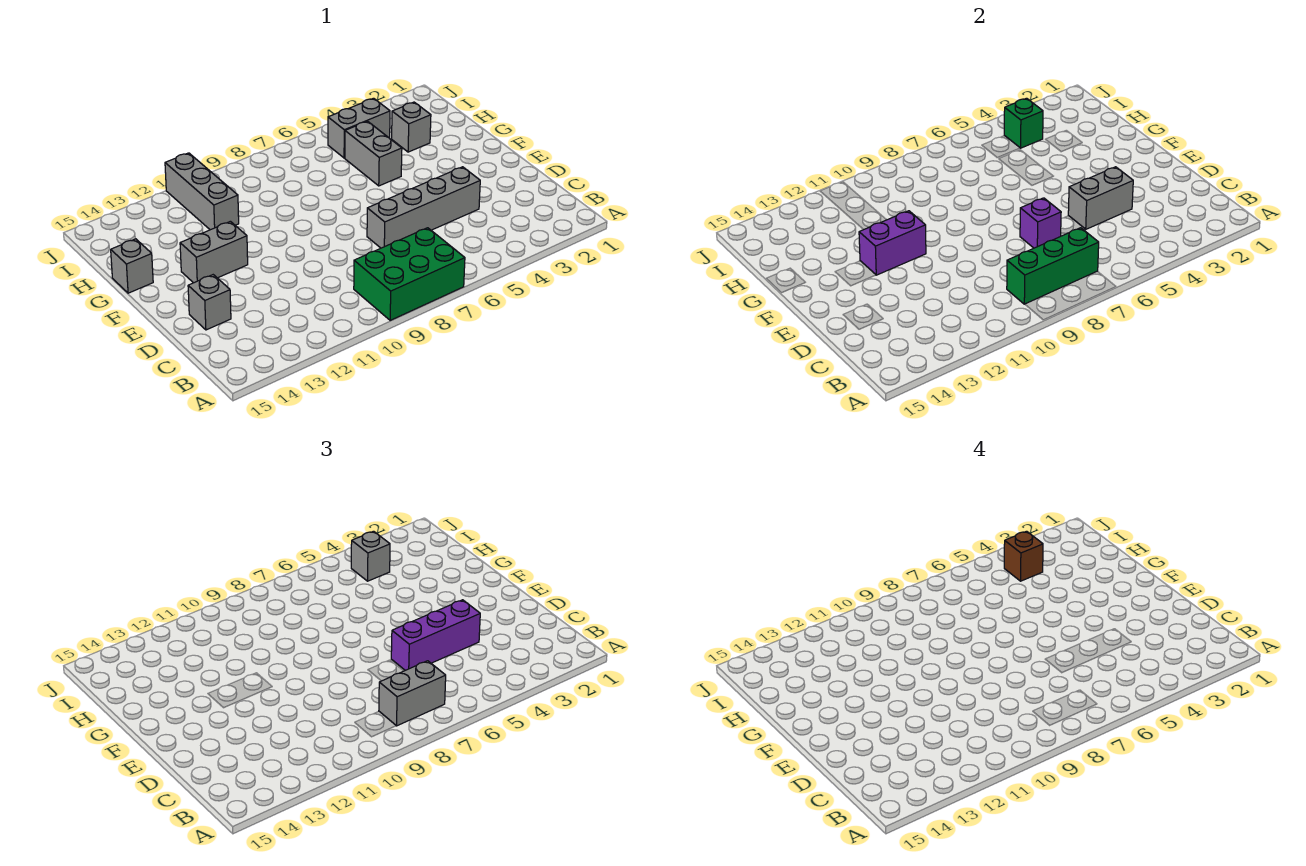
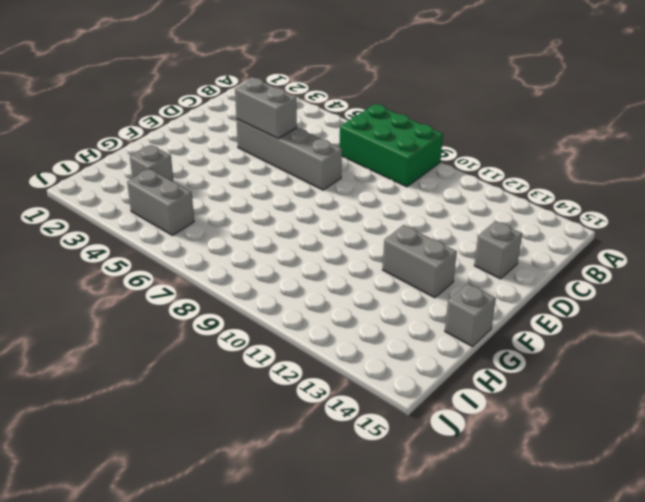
none -> grey brick G5:H5 level 1
none -> grey brick H11:J11 level 1
none -> green brick B7:B9 level 2

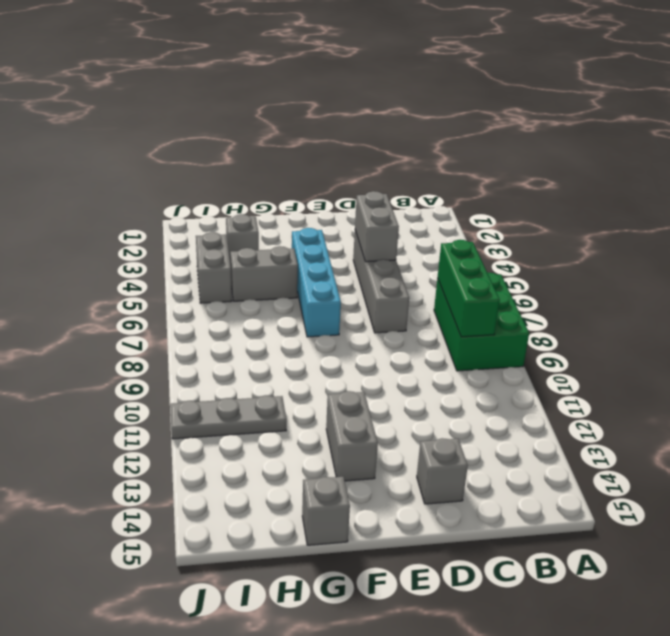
cyan brick F4:F7 level 1 -> none
grey plate H11:J11 level 1 -> grey brick H11:J11 level 1
none -> purple brick D7 level 2
none -> purple brick F11:F12 level 2
none -> green brick I4 level 2

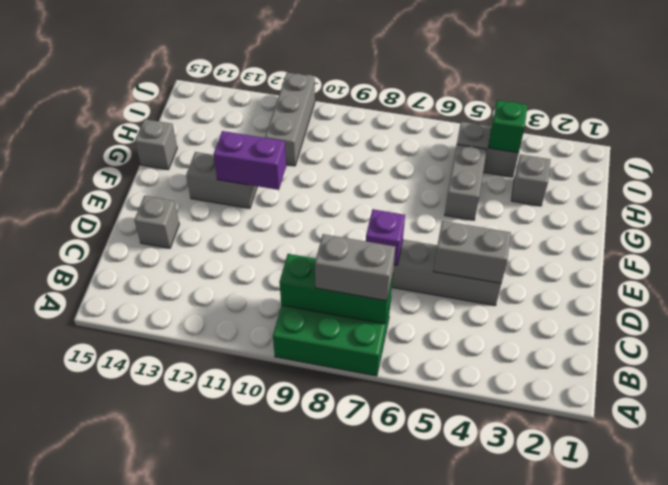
none -> purple brick D4:D6 level 3
none -> grey brick I4 level 3
none -> brown brick I4 level 4

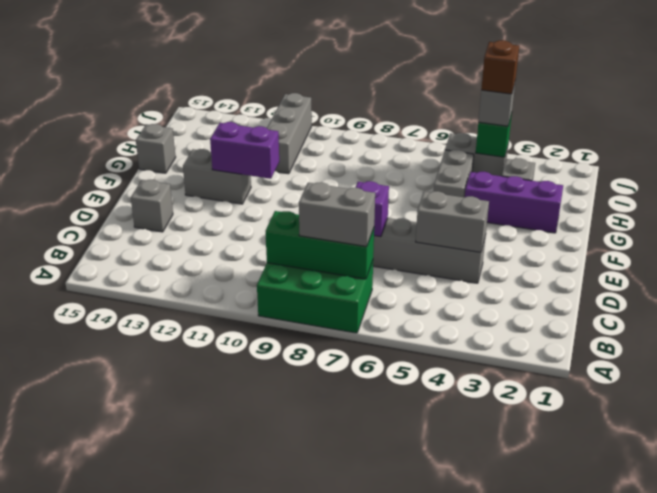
purple brick G2:G4 level 1 -> purple brick D4:D6 level 3

